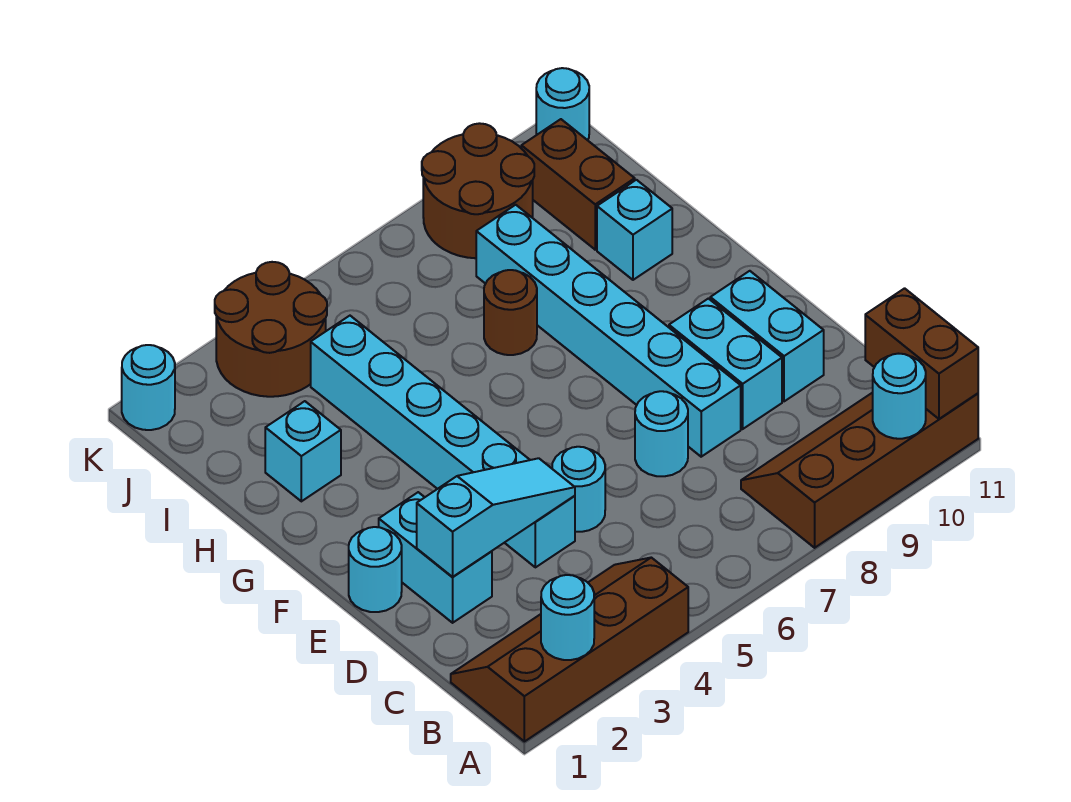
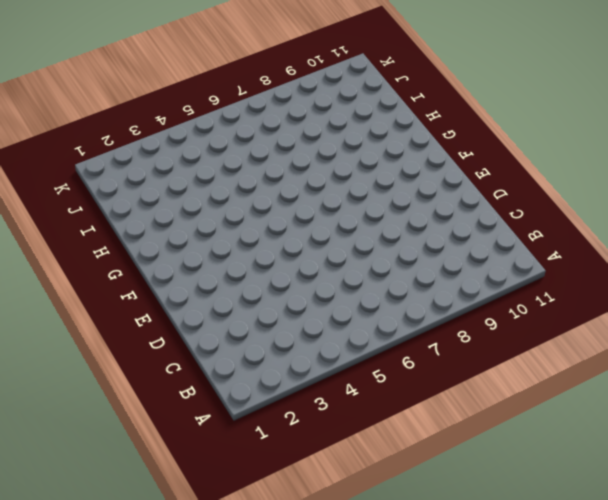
none -> brown slope A1:B4 level 1 top A
none -> brown slope A8:B11 level 1 top A
none -> cyan brick D2:E2 level 1

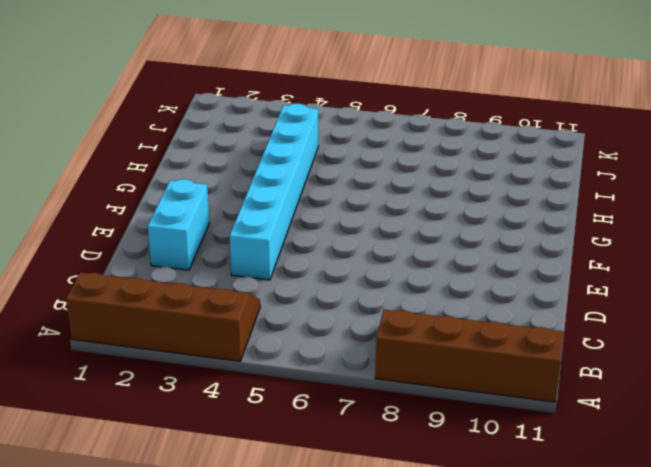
none -> cyan round brick D5 level 1
none -> cyan round brick D7 level 1
none -> cyan brick D8:I8 level 1

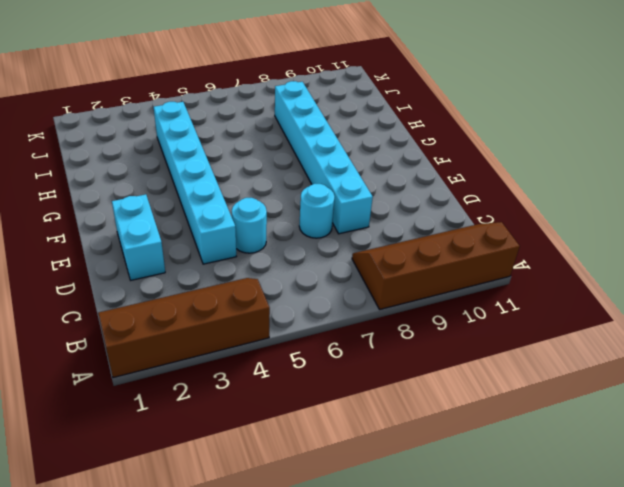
none -> cyan brick D9:E9 level 1
none -> cyan brick D10:E10 level 1
none -> cyan round brick E1 level 1

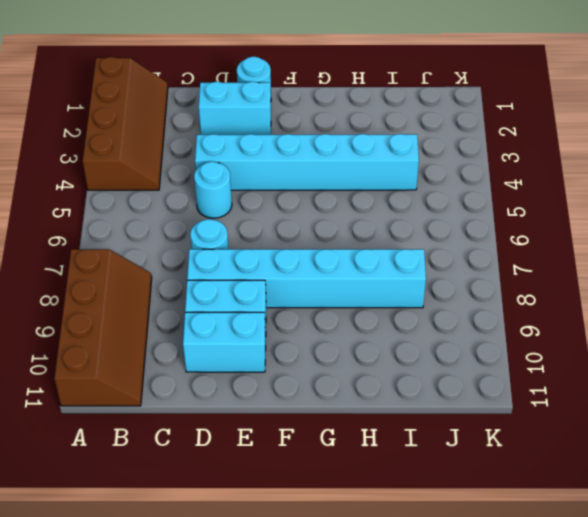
none -> cyan brick H2 level 1
none -> brown round brick H7 level 1
none -> cyan brick H10 level 1

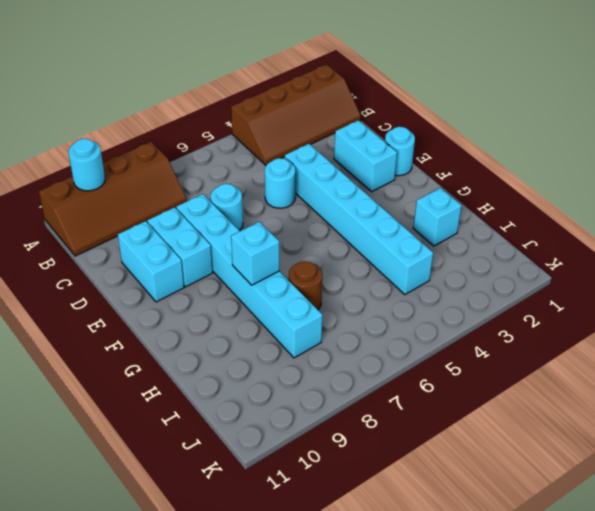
cyan brick G8 level 2 -> cyan brick H10 level 1
none -> brown brick I10:J10 level 1
none -> brown round brick J3:K4 level 1
none -> brown round brick J8:K9 level 1

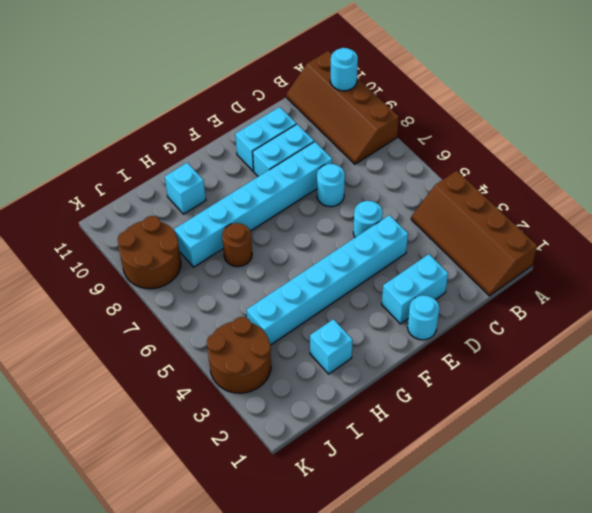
none -> brown brick I10:J10 level 1
none -> cyan round brick K1 level 1
none -> cyan round brick K11 level 1

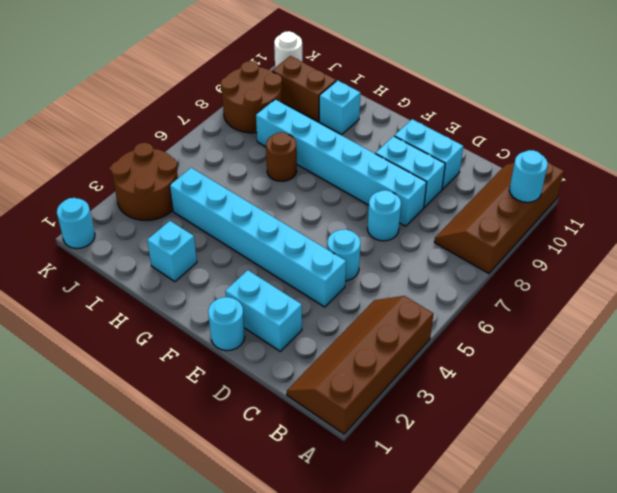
white round brick K11 level 1 -> cyan round brick K11 level 1
none -> cyan round brick A2 level 2
none -> brown brick A11:B11 level 2
none -> cyan slope D2:D4 level 2 top 2

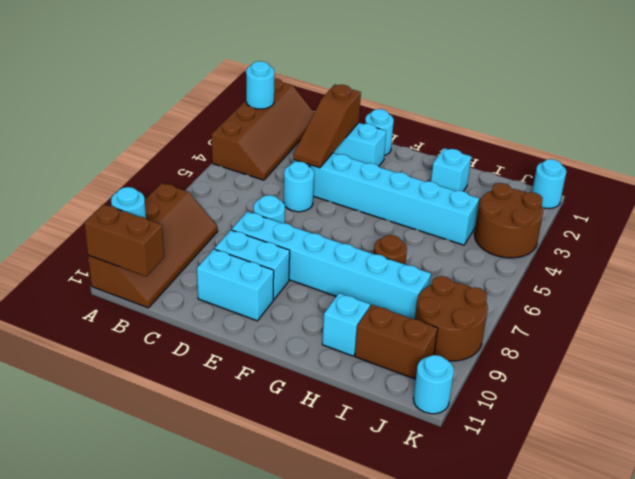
brown slope D2:D4 level 2 top 2 -> cyan slope D2:D4 level 2 top 2

